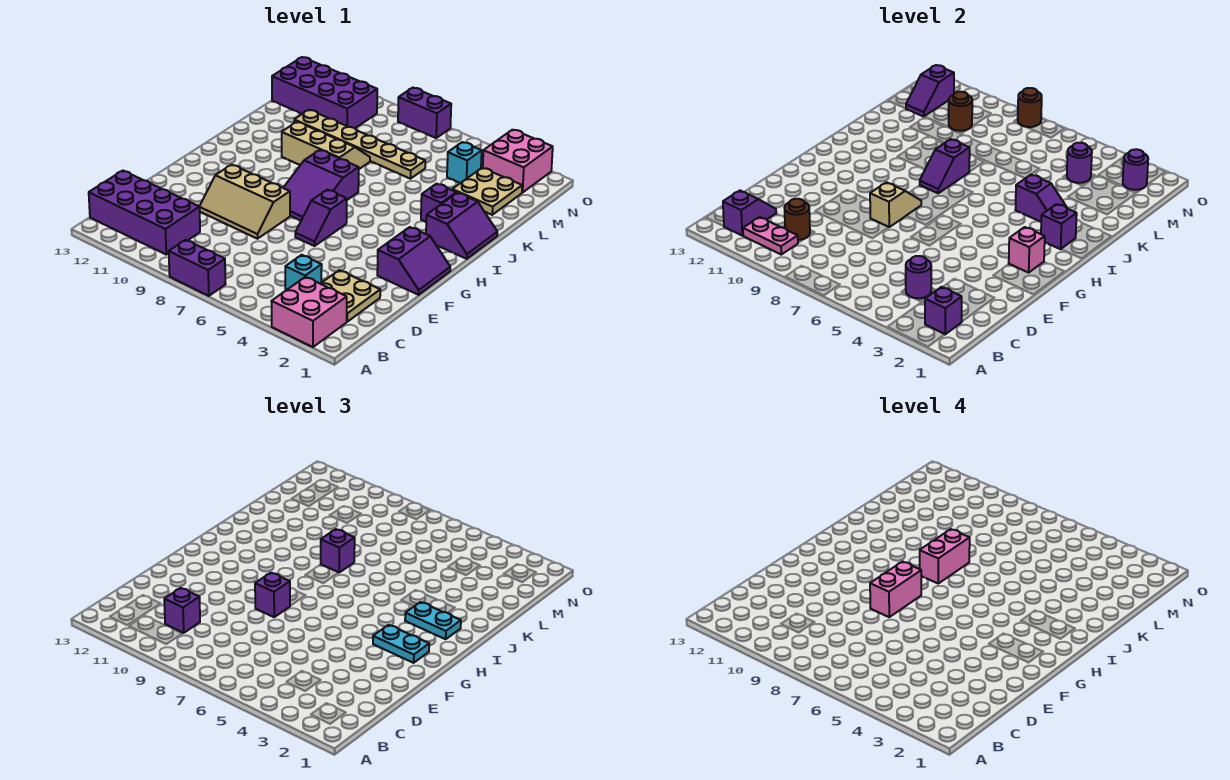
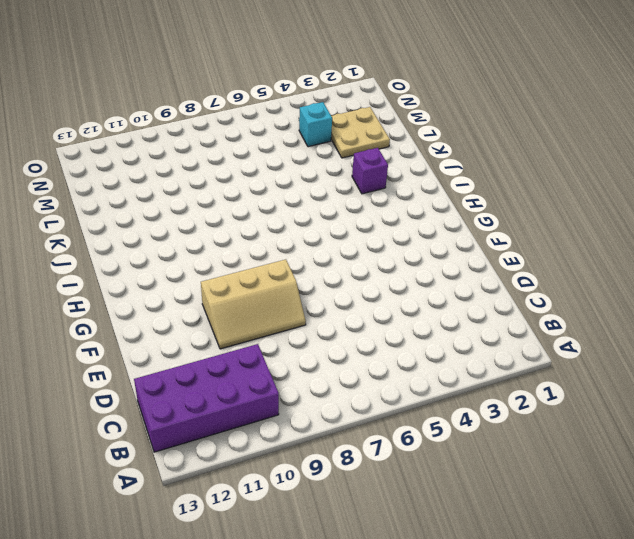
none -> pink brick A2:B3 level 1
none -> purple brick A7:A8 level 1
none -> tan plate C2:D3 level 1
none -> cyan brick C4 level 1

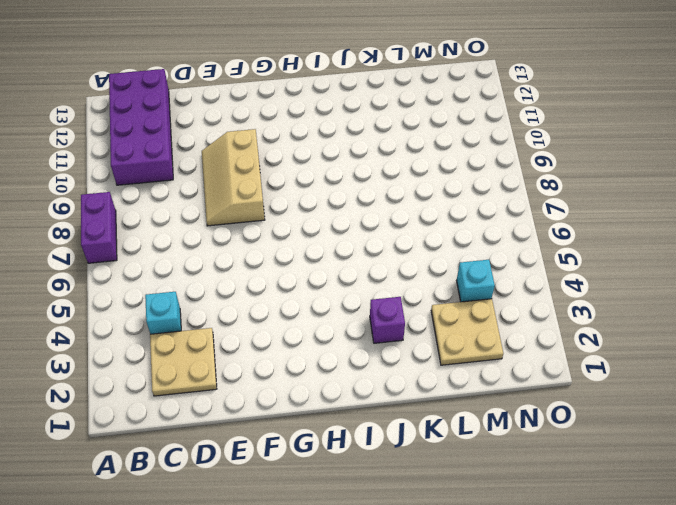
none -> pink brick A2:B3 level 1
none -> purple slope F1:G2 level 1 top 2
none -> purple slope F6:G6 level 1 top G
none -> purple slope G7:I8 level 1 top I

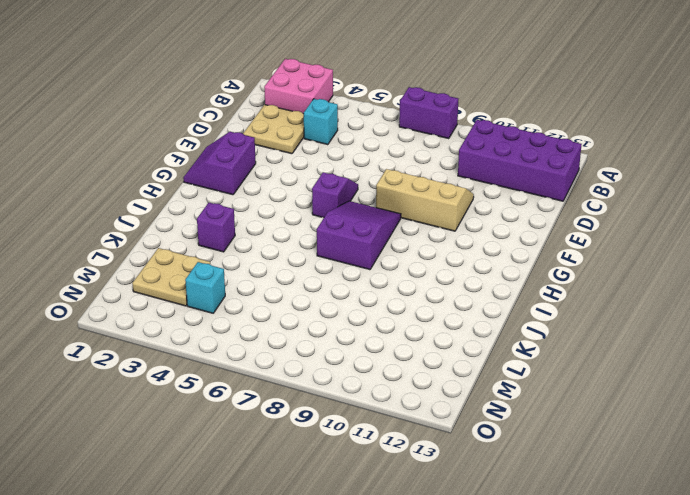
none -> purple slope I1:J2 level 1 top 2
none -> tan slope J8:K10 level 1 top J
none -> tan plate L6:L11 level 1
none -> purple brick M10:N13 level 1

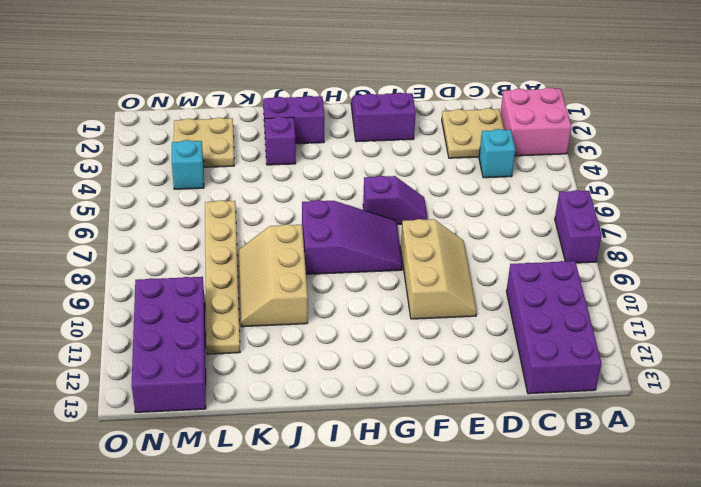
none -> pink brick N2:O3 level 1
none -> purple brick O7:O8 level 1
none -> purple brick B2 level 2
none -> pink plate B10:B11 level 2

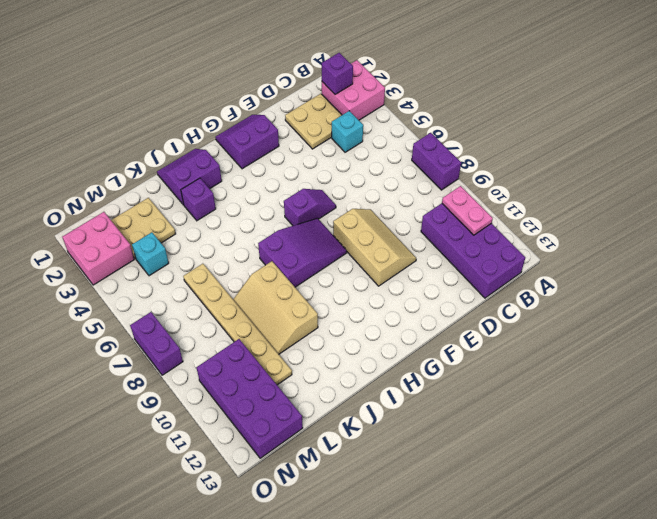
none -> purple slope B12:C12 level 2 top B
none -> purple round brick C4 level 2
none -> brown round brick C10 level 2
none -> tan slope F8:G8 level 2 top F

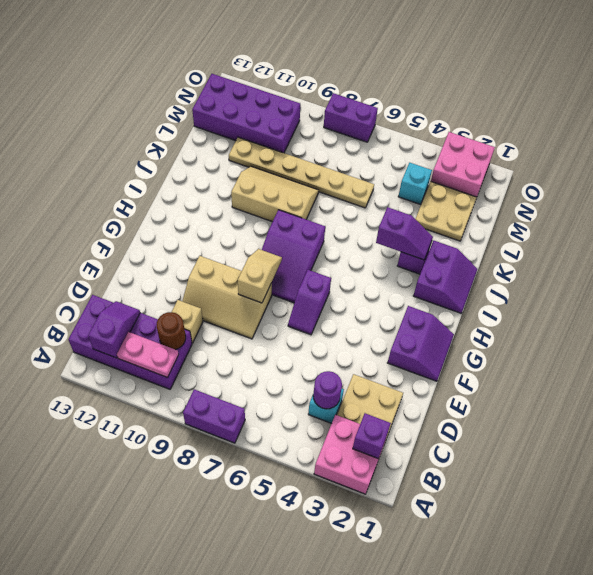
tan brick D10 level 1 -> none
none -> pink brick G2 level 2
none -> purple brick I2 level 2
none -> purple slope I8:J8 level 2 top J
none -> purple round brick M4 level 2

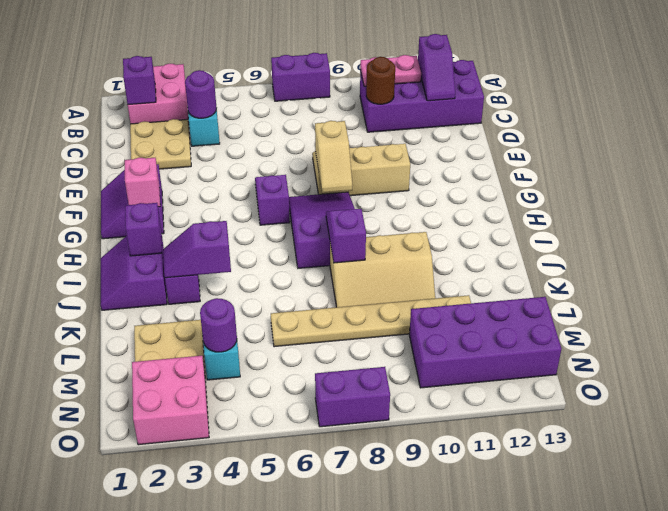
none -> brown round brick M10 level 2
none -> purple slope M12:N12 level 2 top N
none -> purple round brick N2 level 2
none -> brown round brick O8 level 2

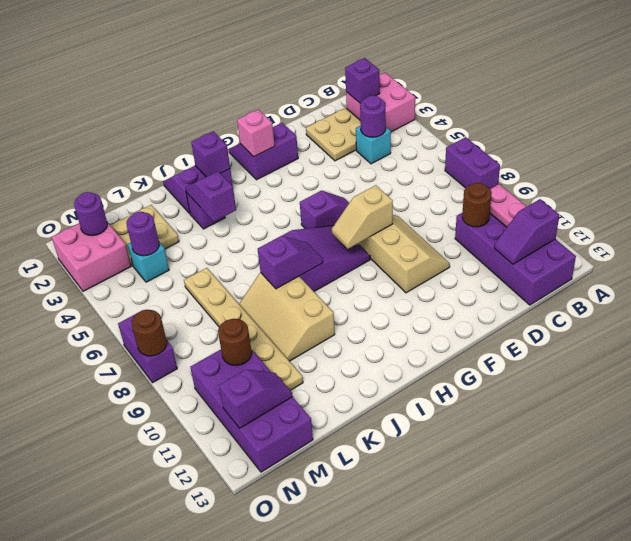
none -> purple brick C10 level 3
none -> purple brick F8 level 3
none -> cyan plate G2:G3 level 3
none -> cyan plate I2:I3 level 3

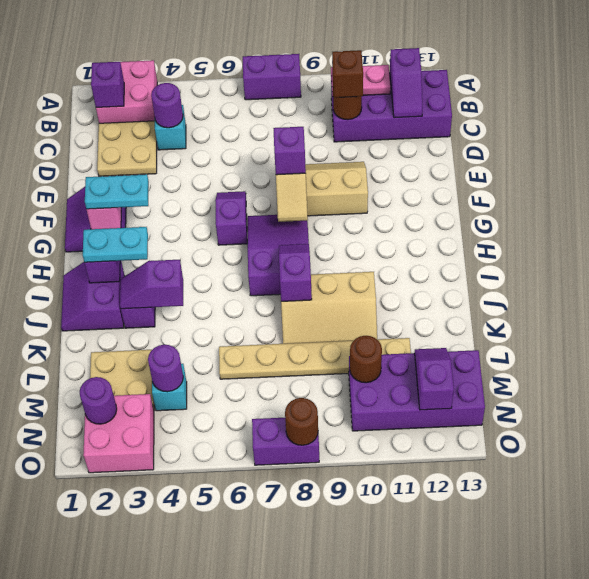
brown brick C10 level 3 -> purple brick C10 level 3
none -> purple brick J8 level 3
none -> pink brick F8:G8 level 4
none -> pink brick I8:J8 level 4

